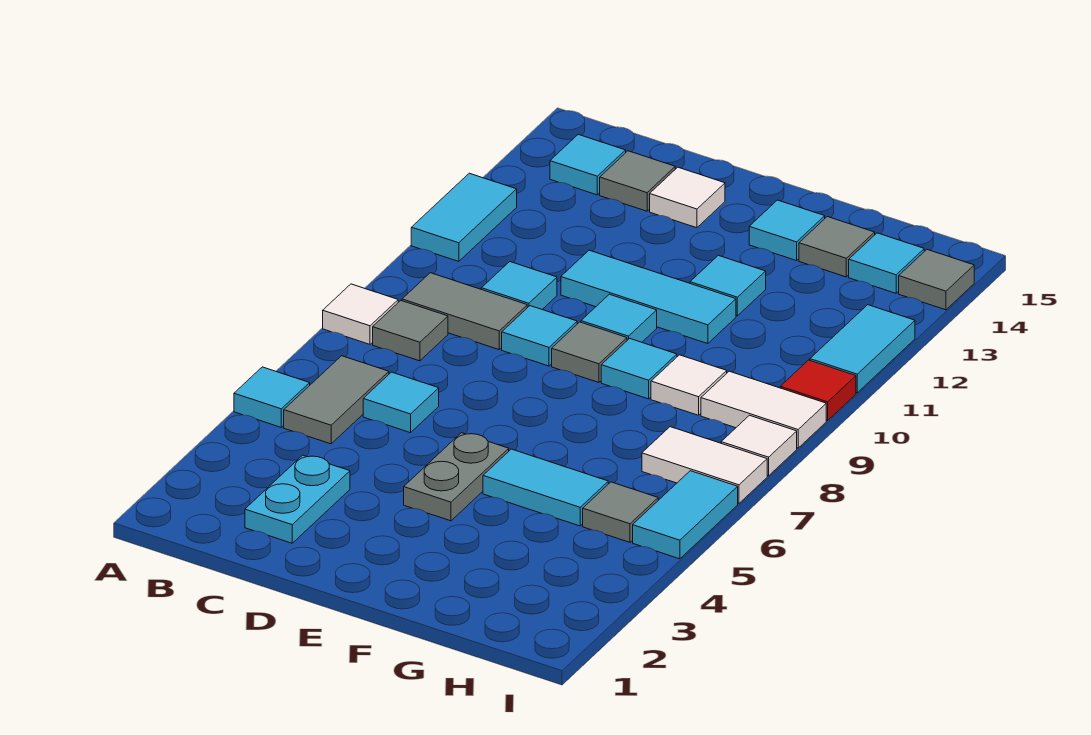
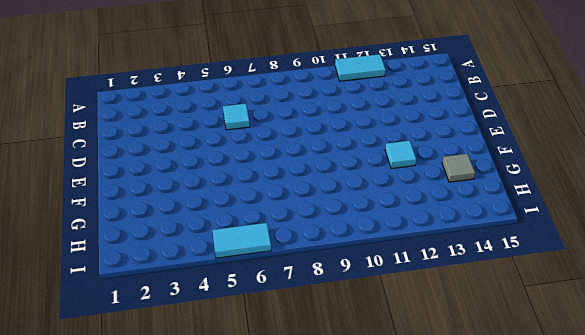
none -> cyan tile A5 level 1
none -> white tile A8 level 1
none -> grey tile B5:B6 level 1
none -> grey tile B8 level 1

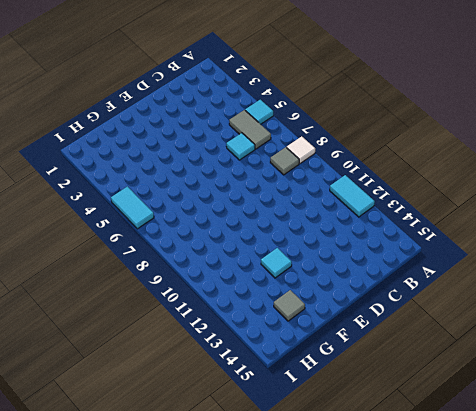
none -> grey tile B9:C9 level 1
none -> cyan tile B14 level 1
none -> cyan plate C2:C3 level 1
none -> cyan tile C10 level 1

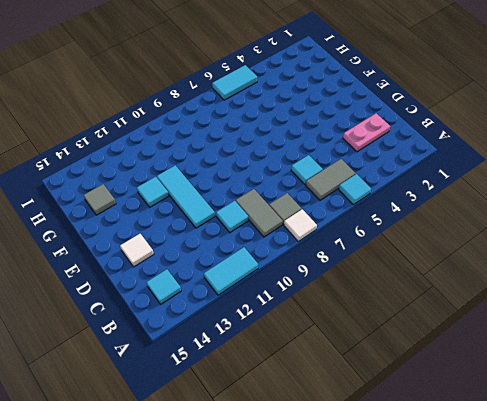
pink plate C2:C3 level 1 -> cyan plate C2:C3 level 1
none -> grey tile C14 level 1
none -> cyan tile D9 level 1
none -> grey plate E4:E5 level 1
none -> grey tile E9 level 1

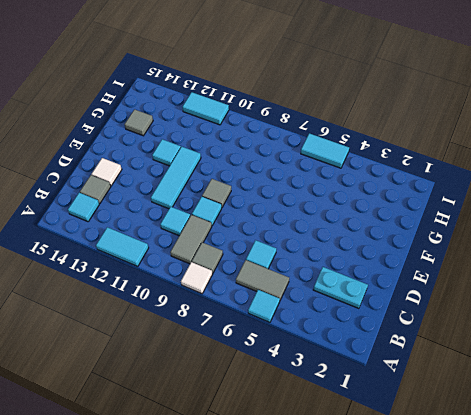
none -> grey plate E4:E5 level 1
none -> cyan tile E10 level 1
none -> cyan tile F5:G5 level 1
none -> cyan tile F9 level 1

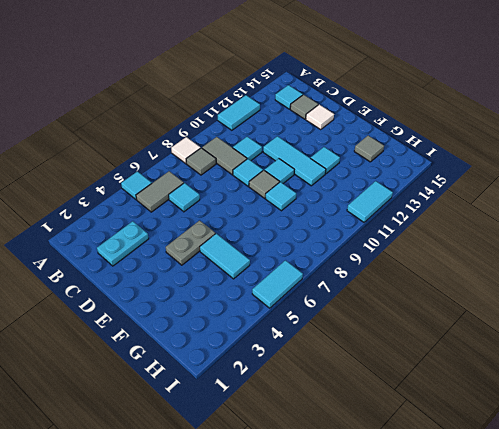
none -> cyan tile F14 level 1
none -> white tile G9 level 1
none -> grey tile H5 level 1
none -> white tile H7:I7 level 1

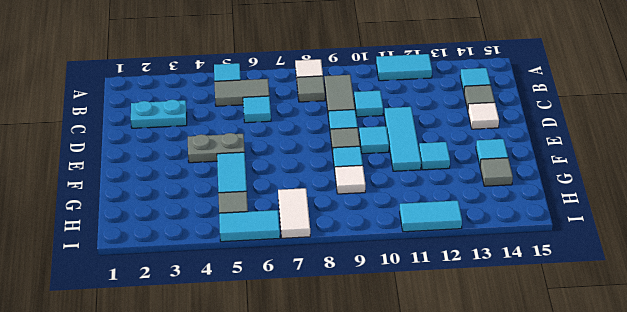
none -> white tile H9:I9 level 1
none -> cyan tile H14 level 1
none -> white tile I8 level 1
none -> red tile I10 level 1

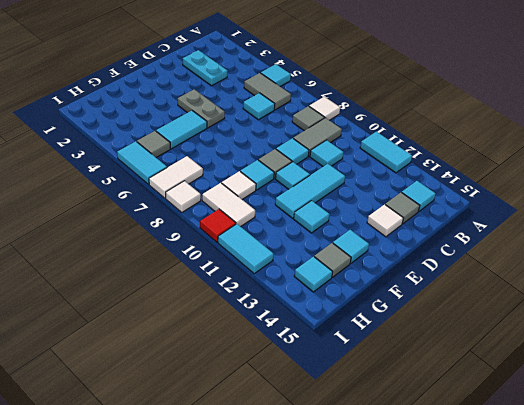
white tile H9:H10 level 1 -> white tile H9:I9 level 1
none -> grey tile I14 level 1

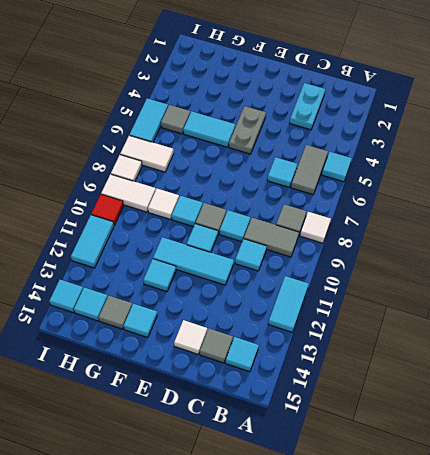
cyan tile I14 level 1 -> grey tile I14 level 1

